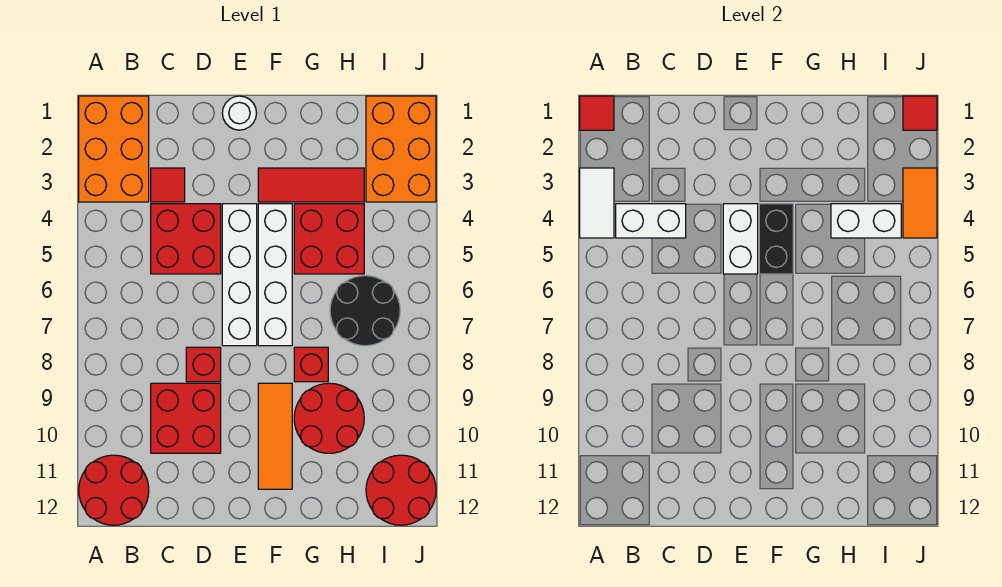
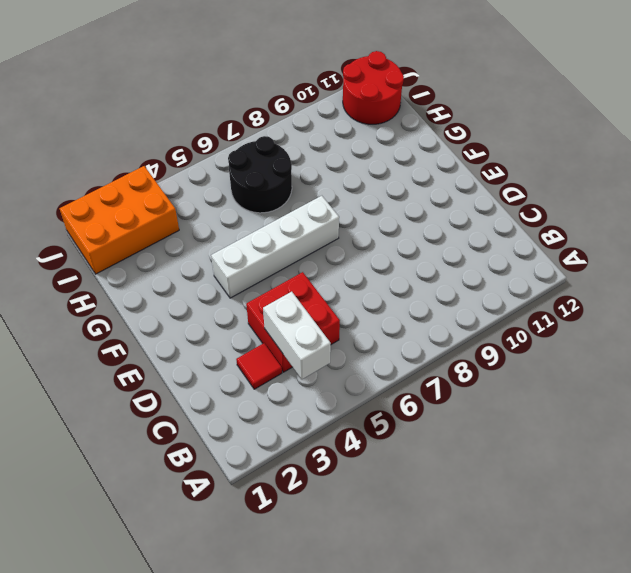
none -> orange brick A1:B3 level 1
none -> red round brick A11:B12 level 1
none -> red brick C9:D10 level 1

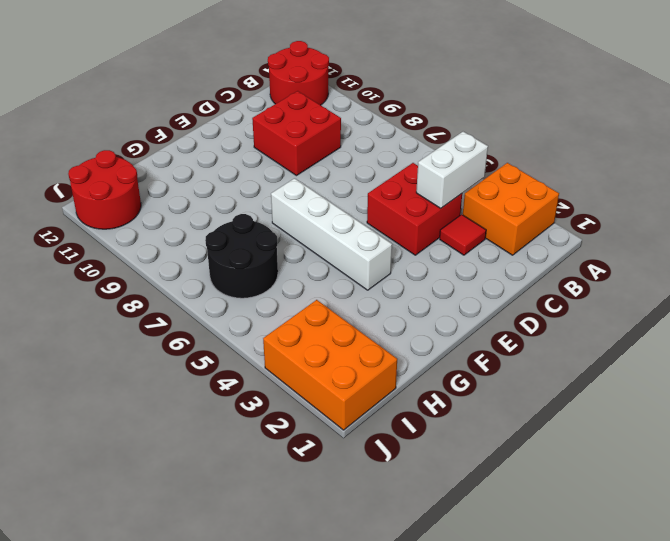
orange brick A2:B3 level 1 -> orange brick A1:B3 level 1
none -> red brick D8 level 1
none -> white round brick E1 level 1
none -> white brick E4:E7 level 1

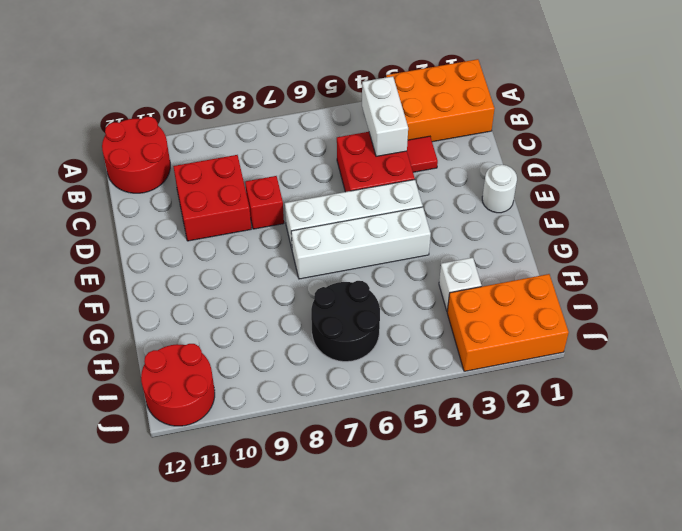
white brick H3 level 1 -> red tile F3:H3 level 1
none -> orange tile F9:F11 level 1
none -> red brick G4:H5 level 1
none -> red brick G8 level 1

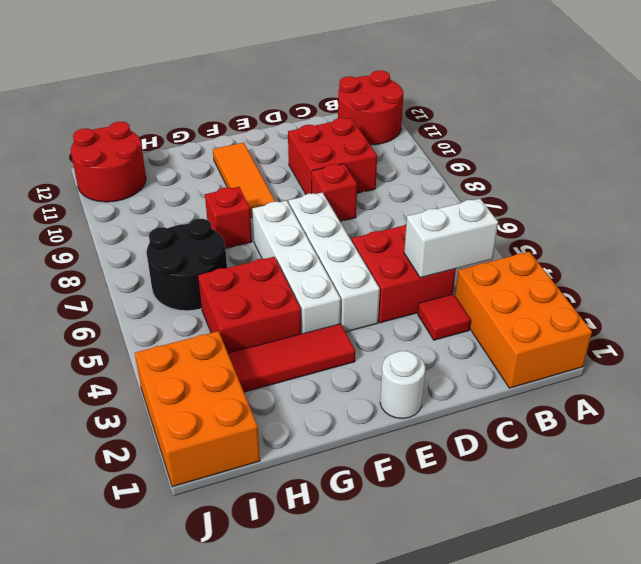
none -> red round brick G9:H10 level 1
none -> red tile A1 level 2
none -> white tile A3:A4 level 2

